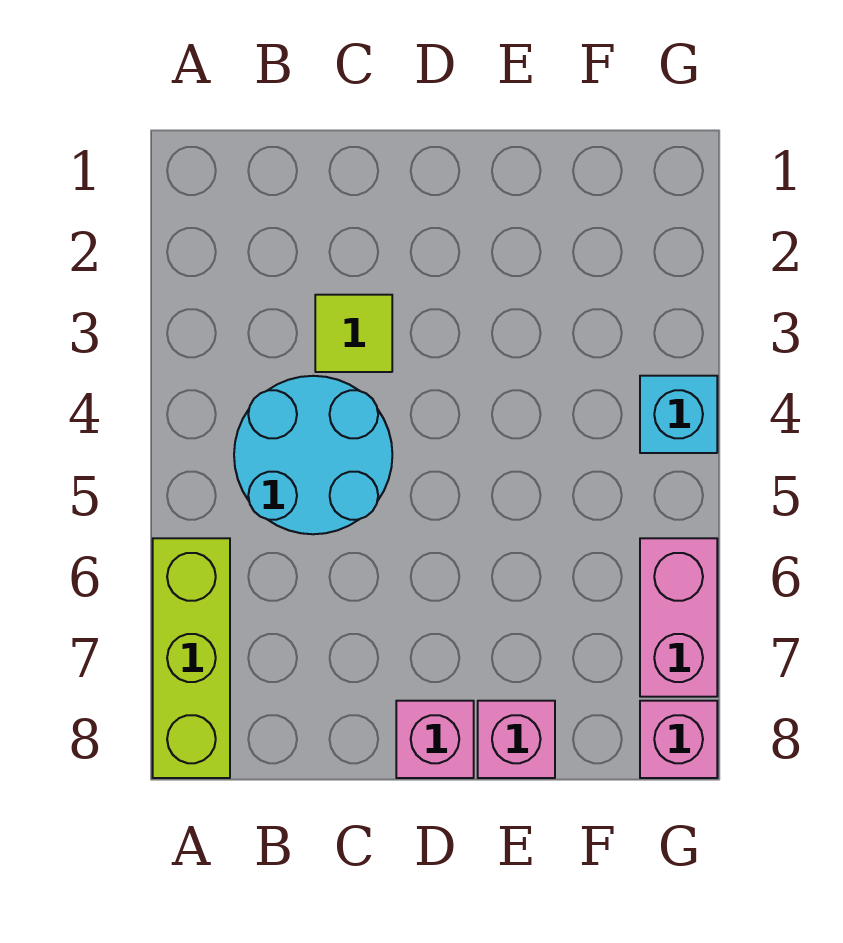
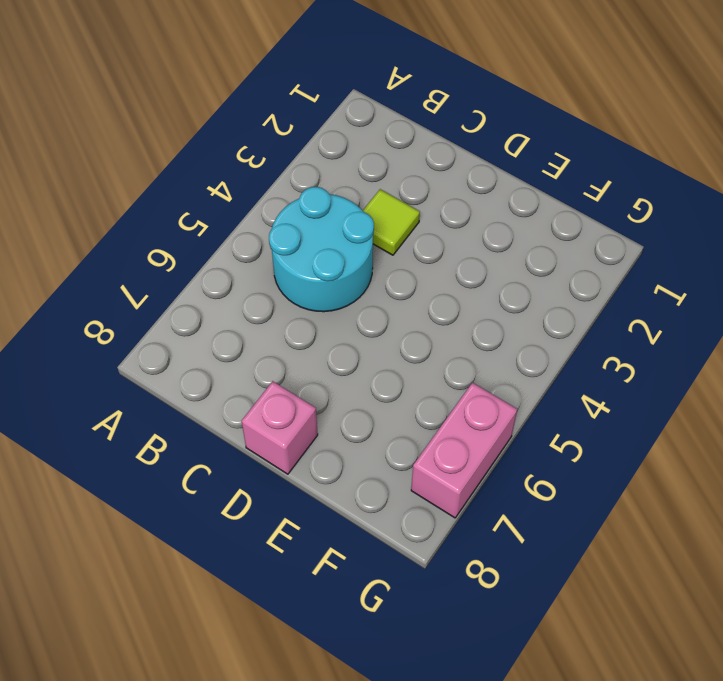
none -> lime brick A6:A8 level 1
none -> pink brick E8 level 1

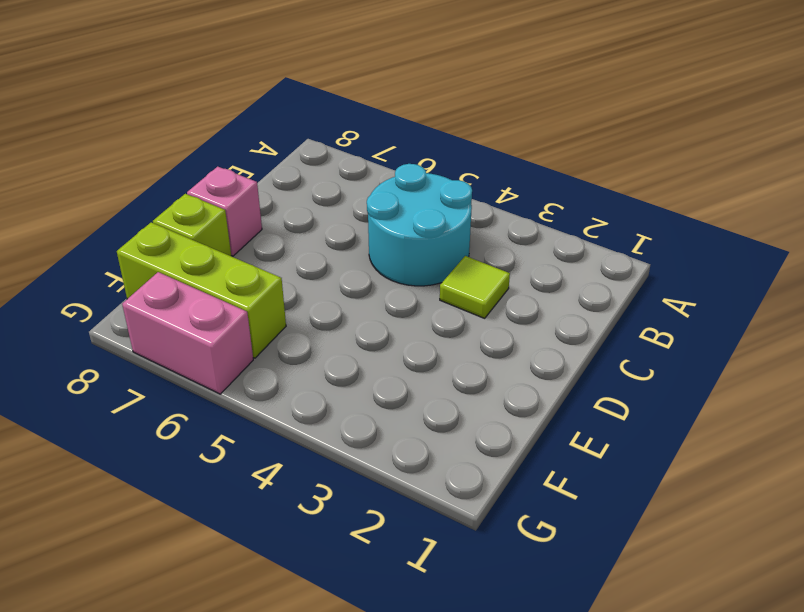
lime brick E8 level 1 -> pink brick E8 level 1
lime brick F6:F8 level 1 -> lime brick A6:A8 level 1
none -> cyan brick G4 level 1
none -> pink brick G8 level 1

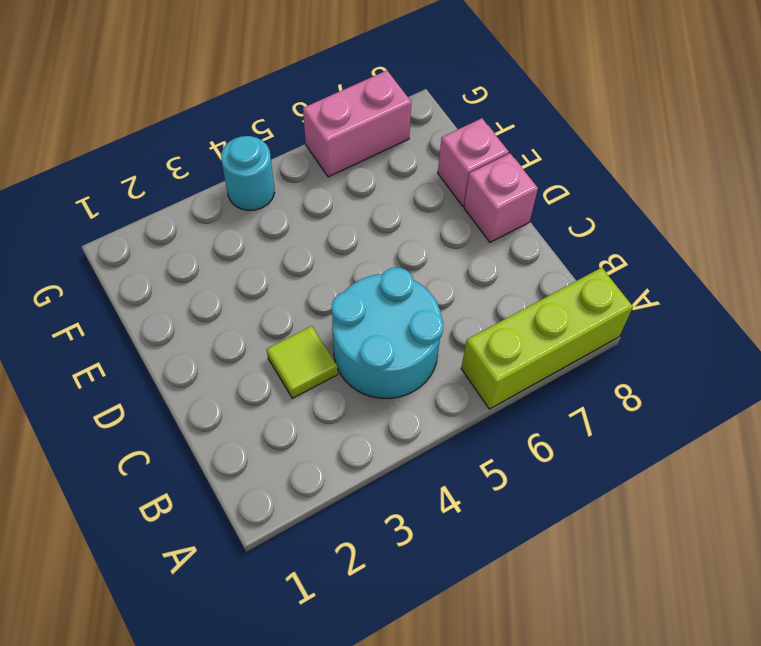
cyan round brick G4 level 1 -> cyan brick G4 level 1
none -> pink brick G8 level 1

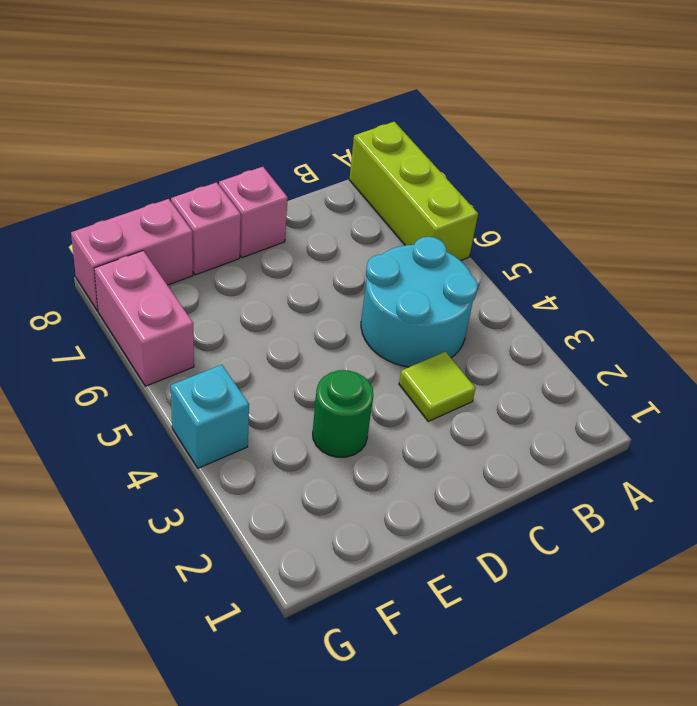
green round brick E3 level 1 -> none
pink brick F8:G8 level 1 -> pink brick G8 level 1

